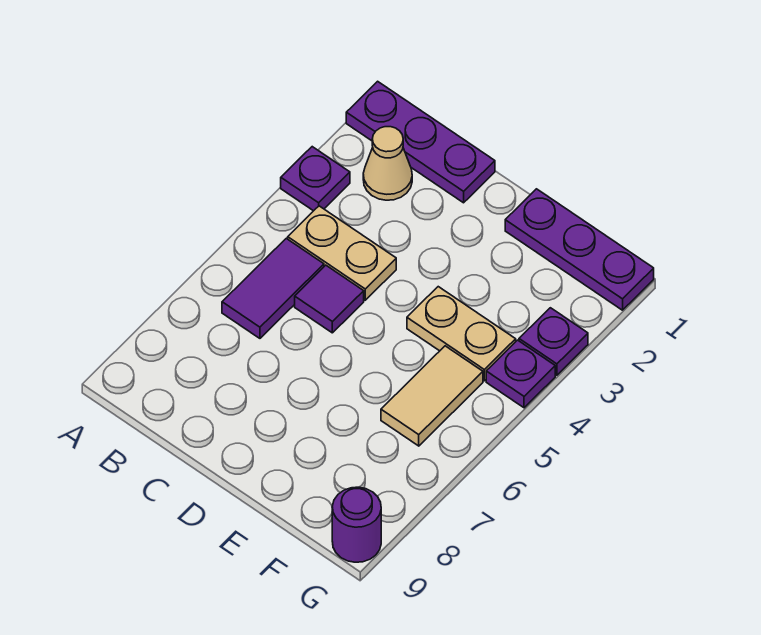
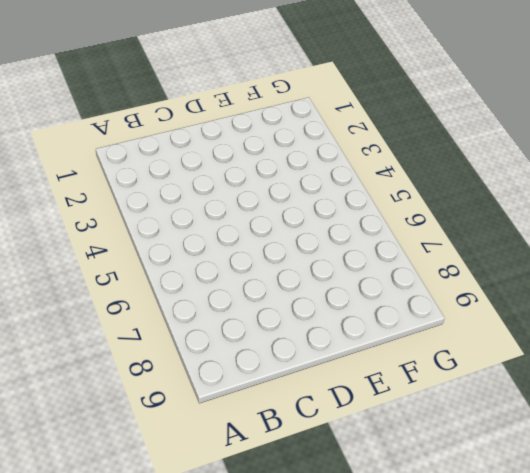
none -> purple plate A1:C1 level 1
none -> purple plate A3 level 1
none -> tan cone B2 level 1

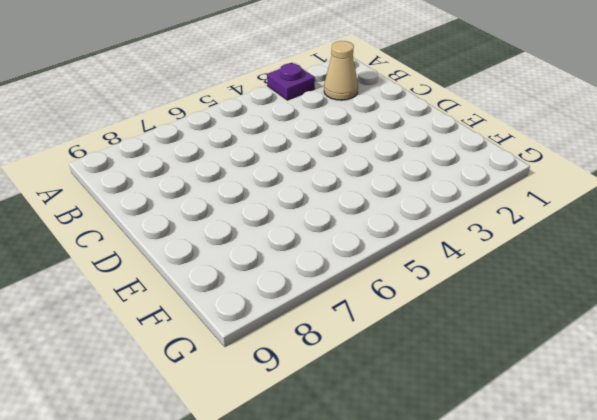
none -> purple plate A1:C1 level 1
none -> tan plate B4:C4 level 1
none -> purple tile B5:B6 level 1

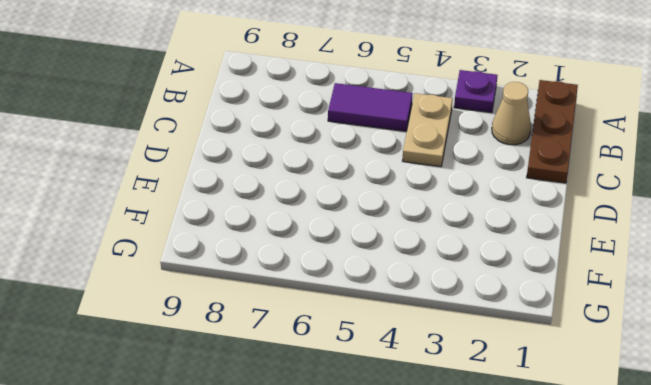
brown plate A1:C1 level 1 -> purple plate A1:C1 level 1
none -> purple tile C5 level 1
none -> purple plate E1:G1 level 1
none -> tan plate E4:F4 level 1

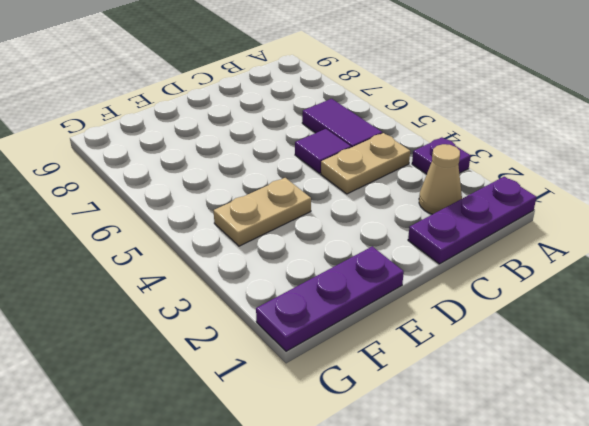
none -> tan tile F5:F6 level 1
none -> purple plate G3 level 1
none -> purple plate G4 level 1

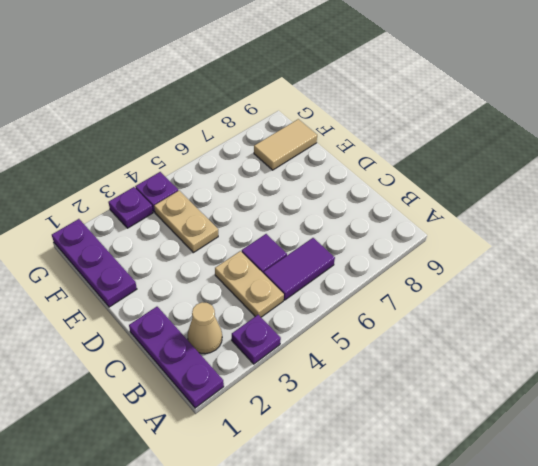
tan tile F8:F9 level 1 -> tan tile F5:F6 level 1
none -> purple round brick G9 level 1

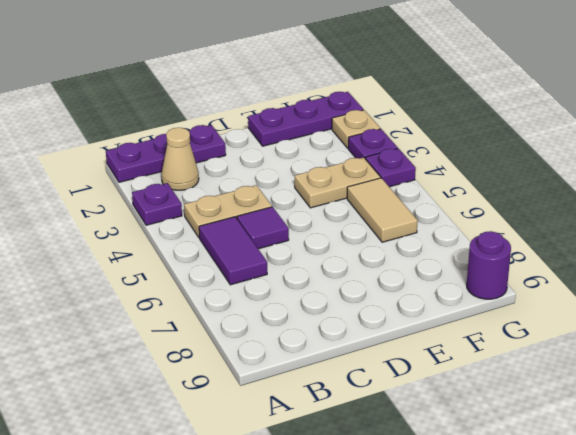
tan plate G2 level 1 -> none

